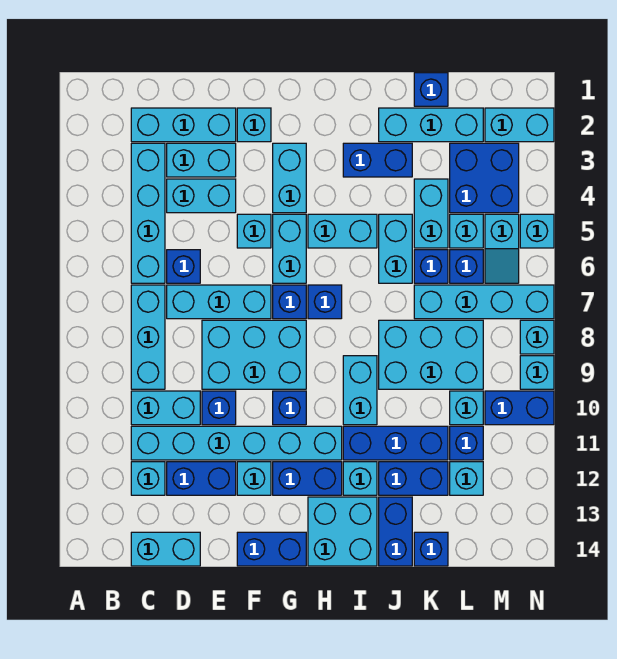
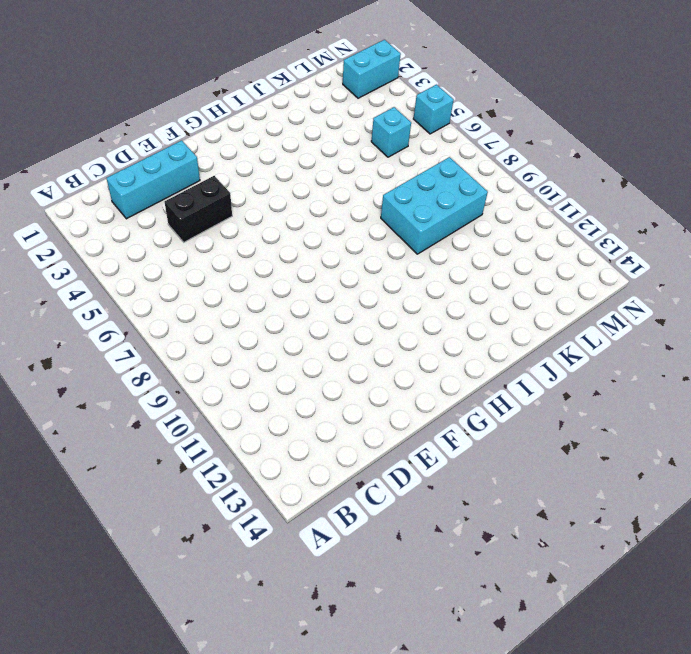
black brick D4:E4 level 1 -> cyan brick D4:E4 level 1
none -> cyan brick C3:C6 level 1
none -> cyan brick C7:C9 level 1
none -> cyan brick C10:D10 level 1
none -> cyan brick C11:H11 level 1

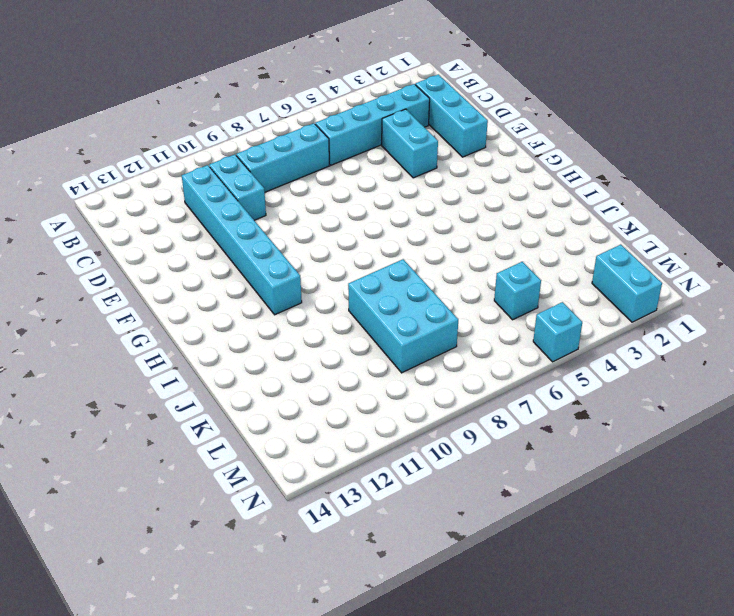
none -> cyan brick C12 level 1
none -> cyan brick C14:D14 level 1
none -> cyan brick D3:E3 level 1
none -> blue brick D6 level 1

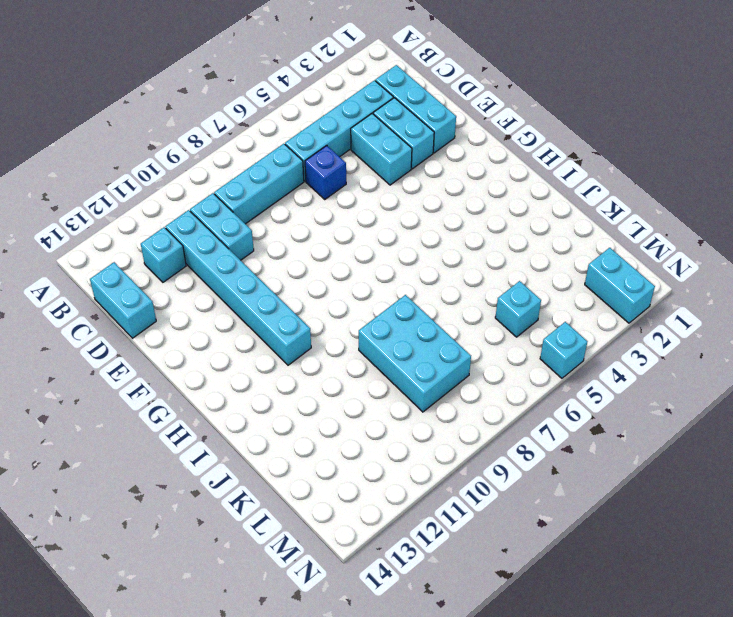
none -> cyan brick D7:F7 level 1
none -> blue brick D12:E12 level 1
none -> cyan brick E8:G9 level 1
none -> blue brick E10 level 1

